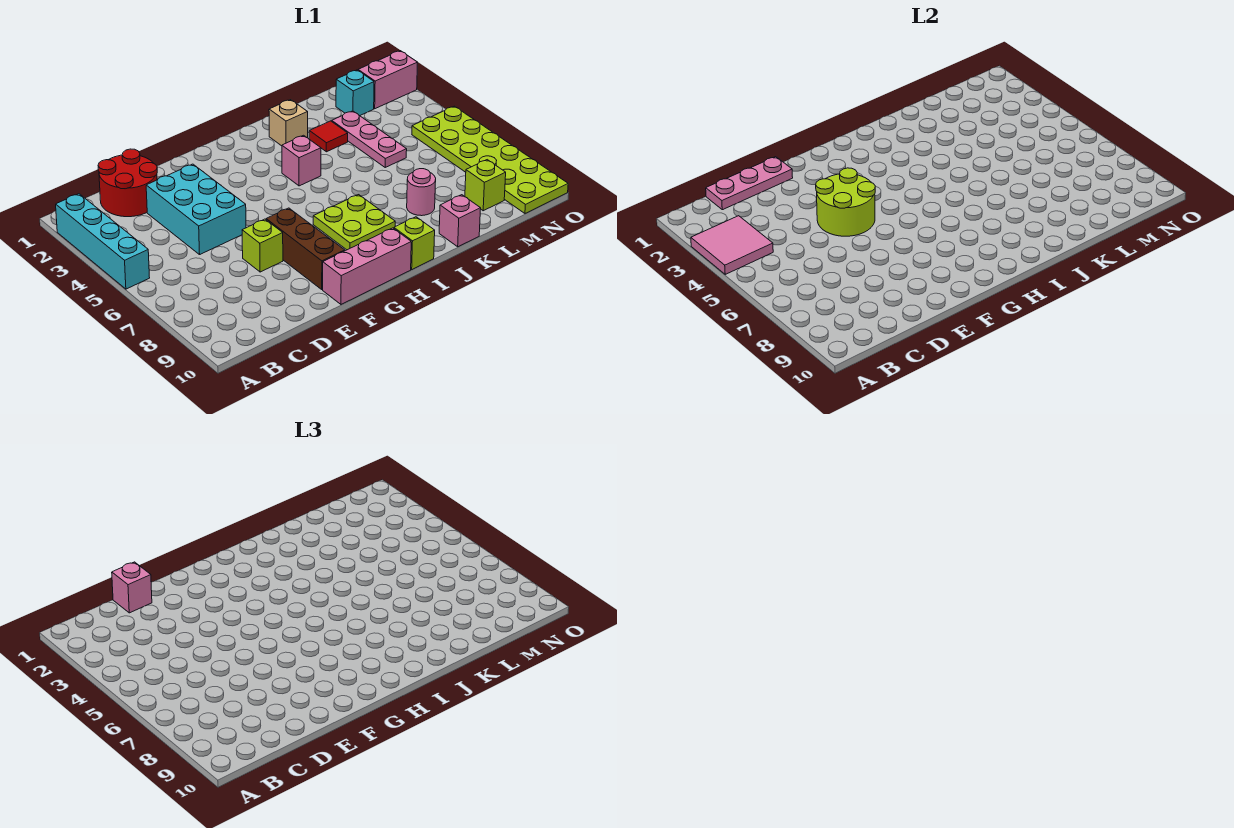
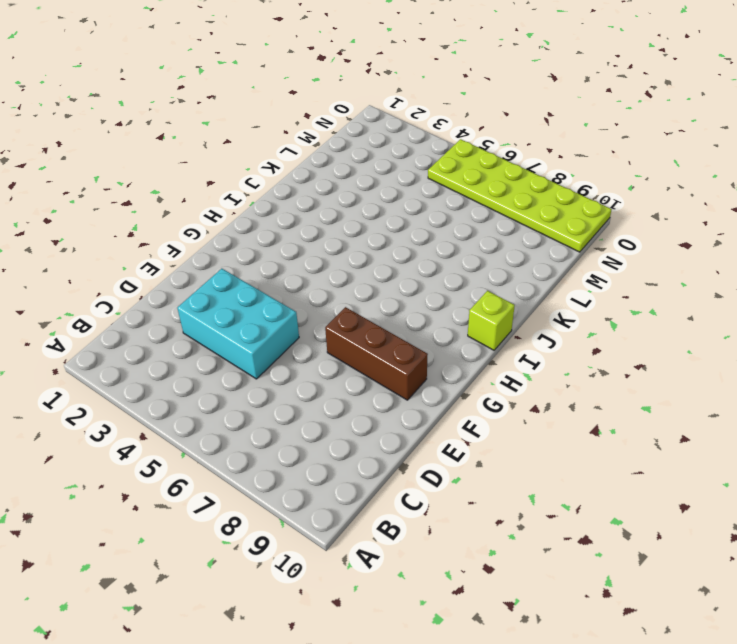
none -> cyan brick A2:A5 level 1
none -> red round brick C1:D2 level 1
none -> lime brick E7 level 1

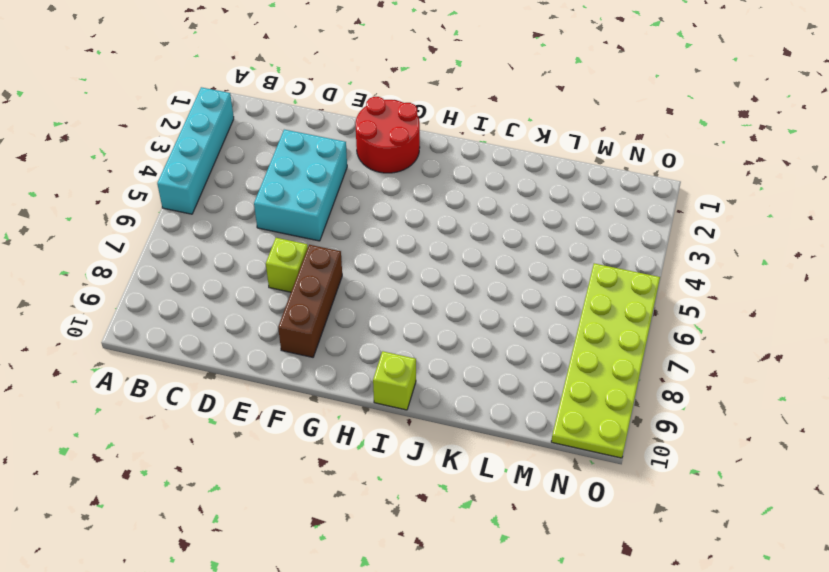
red round brick F1:G2 level 1 -> red round brick C1:D2 level 1
none -> pink brick F10:H10 level 1
none -> lime plate H7:I8 level 1
none -> pink brick I4 level 1

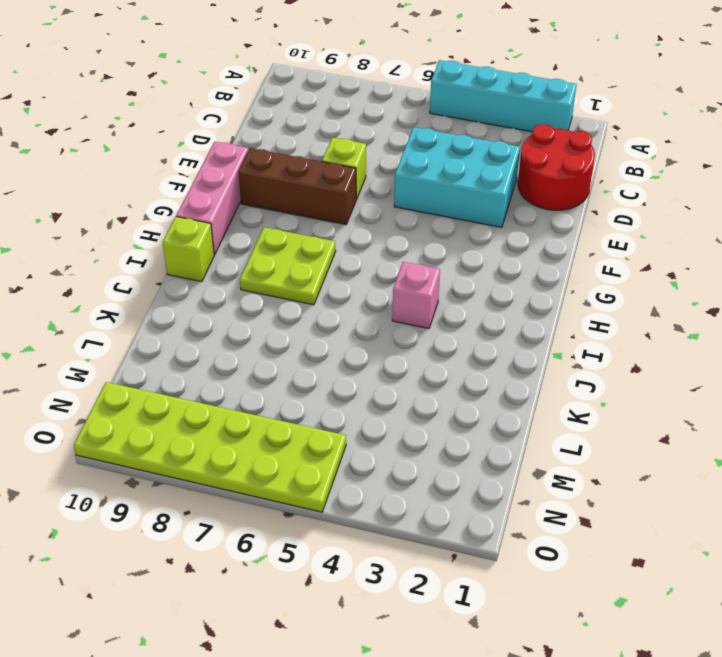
none -> tan brick J2 level 1
none -> red tile K3 level 1
none -> pink round brick K8 level 1

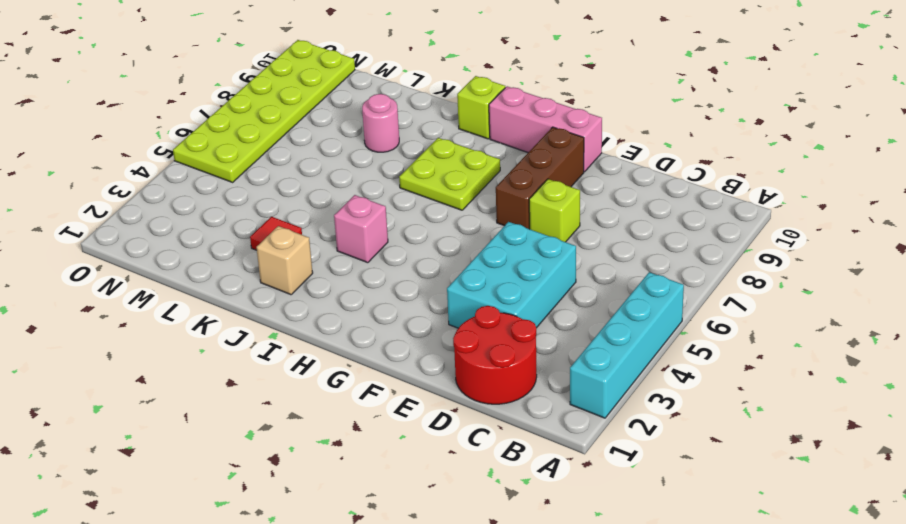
none -> pink brick K10 level 1
none -> pink plate L3:L5 level 1
none -> cyan brick M2 level 1

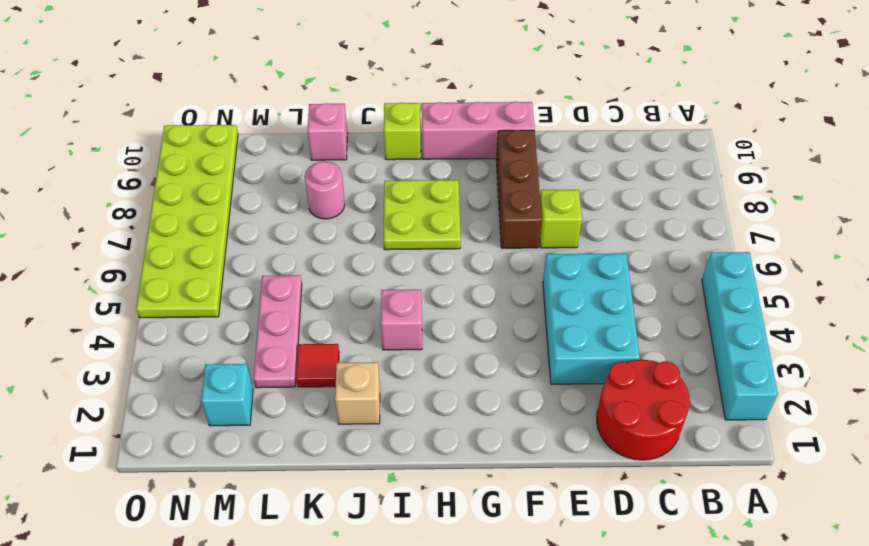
none -> lime brick M9 level 1
none -> pink brick N2:O2 level 1
none -> pink tile A3:B4 level 2

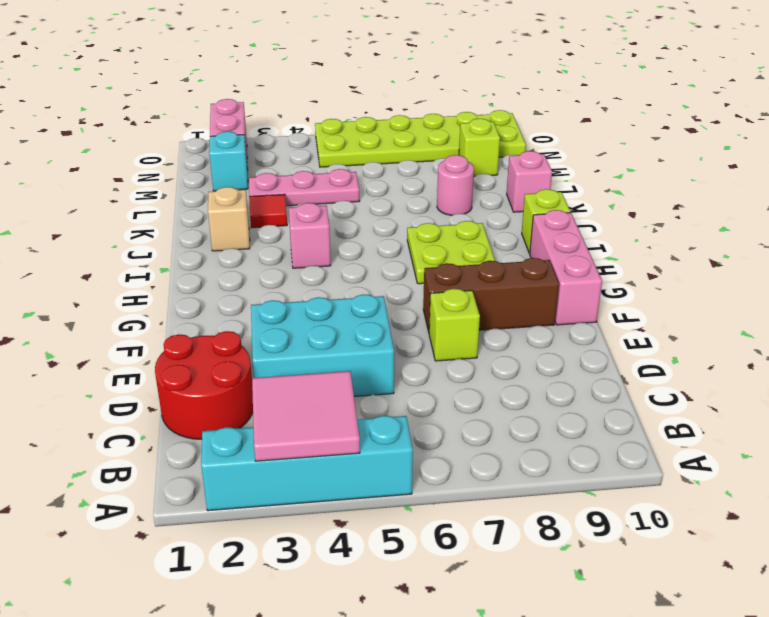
none -> pink plate C1:E1 level 2
none -> lime round brick E4:F5 level 2
none -> pink brick D1 level 3

